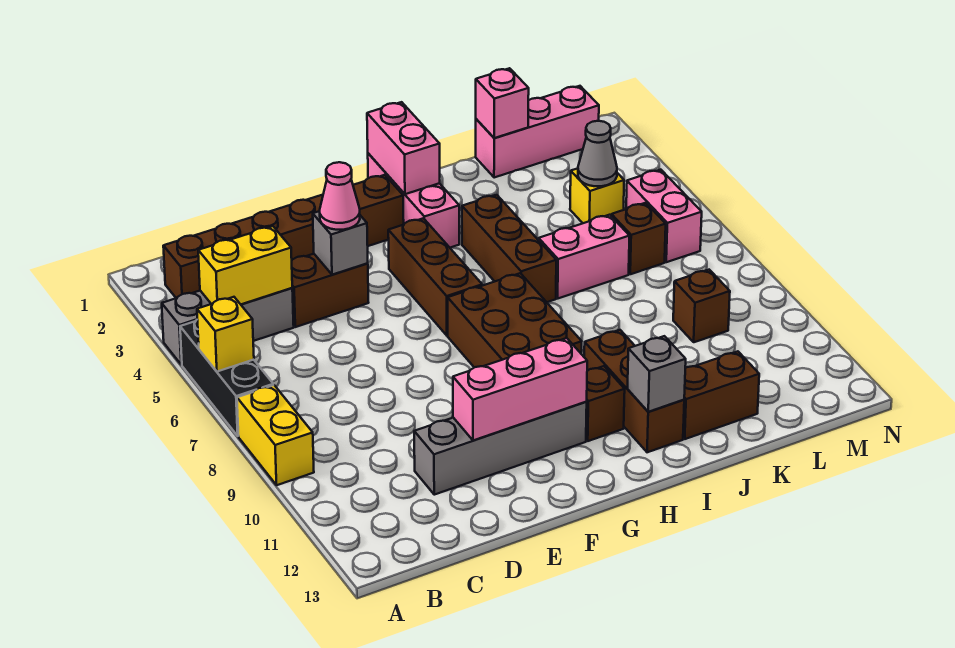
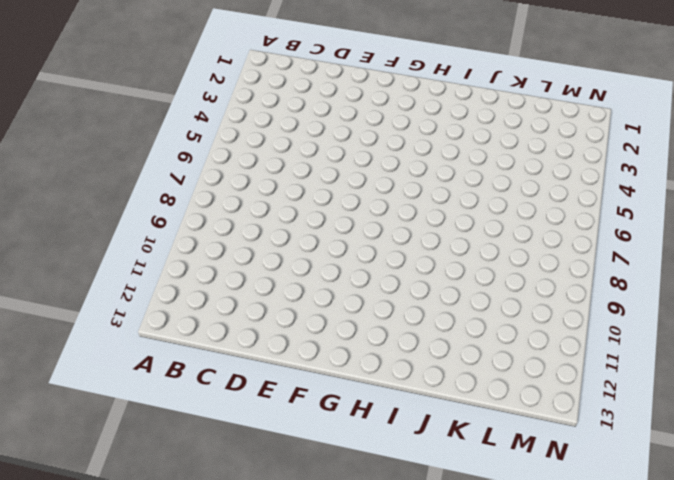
none -> grey brick A4:C4 level 1
none -> black brick A5:A7 level 1
none -> yellow brick A8:A9 level 1

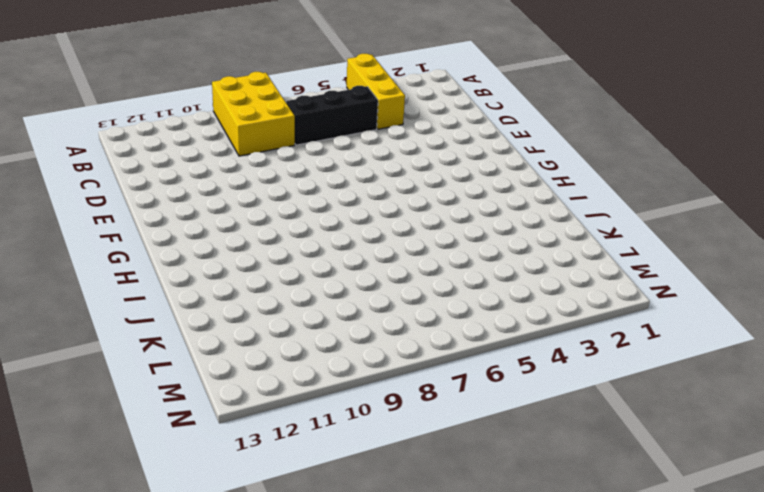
yellow brick A4:C4 level 1 -> grey brick A4:C4 level 1
yellow brick A8:C9 level 1 -> yellow brick A8:A9 level 1
black brick C5:C7 level 1 -> black brick A5:A7 level 1
none -> brown brick B2:G2 level 1
none -> brown brick D4:E4 level 1
none -> grey brick D11:G11 level 1

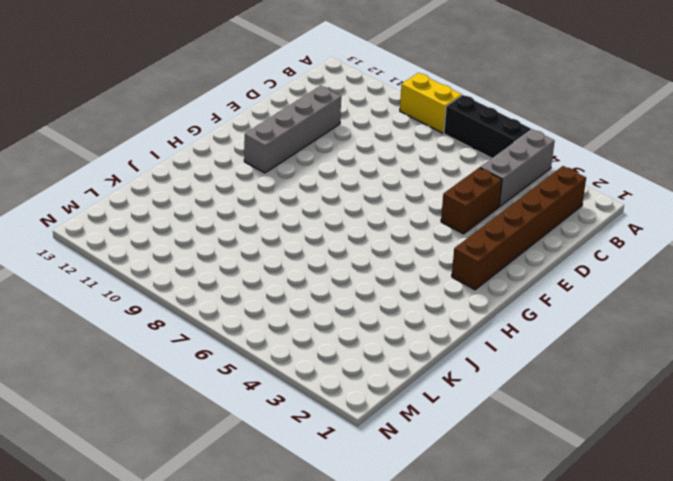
none -> brown brick G4:G6 level 1
none -> brown brick G7:H9 level 1
none -> pink brick H1:H3 level 1

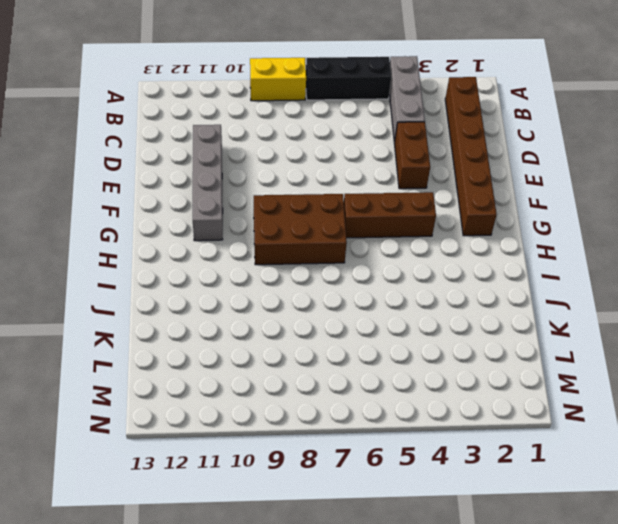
none -> pink brick H1:H3 level 1
none -> brown brick H11 level 1
none -> brown brick I4:I6 level 1

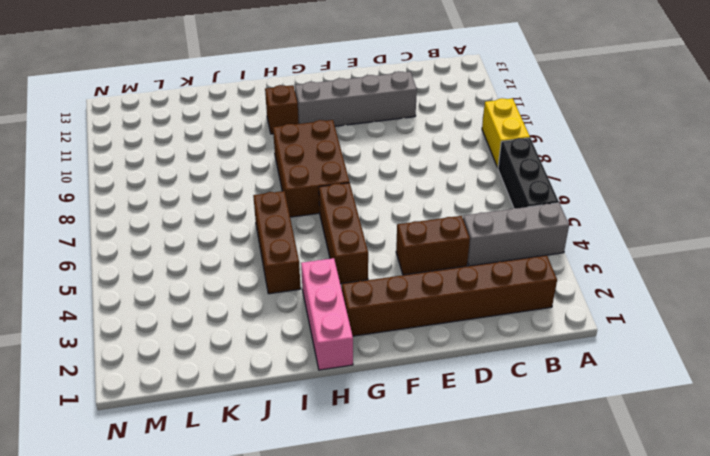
none -> brown brick I10:I12 level 1
none -> pink brick J6:K6 level 1
none -> brown brick J12:K12 level 1

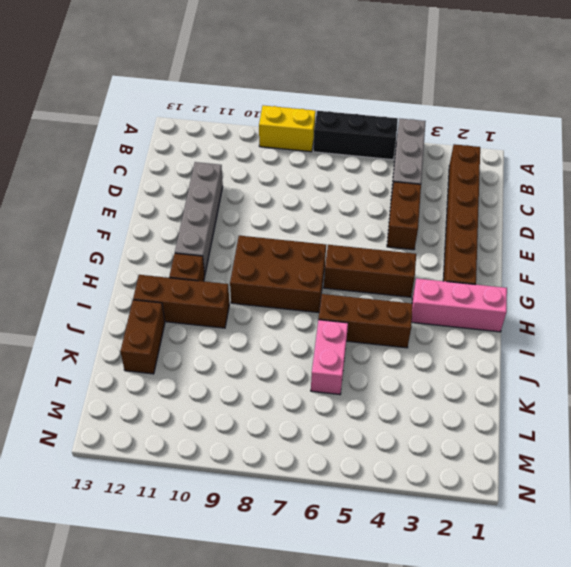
none -> pink brick K1:M1 level 1
none -> yellow brick L4 level 1
none -> brown brick L6 level 1

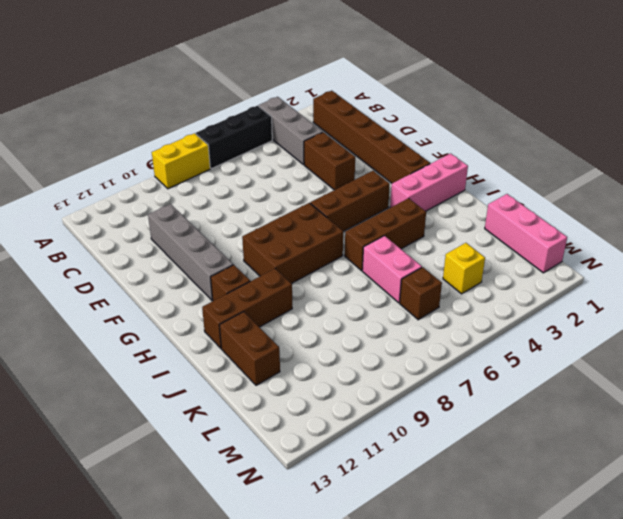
none -> brown brick L9 level 1
none -> pink brick M5:M6 level 1
none -> yellow brick A6 level 2

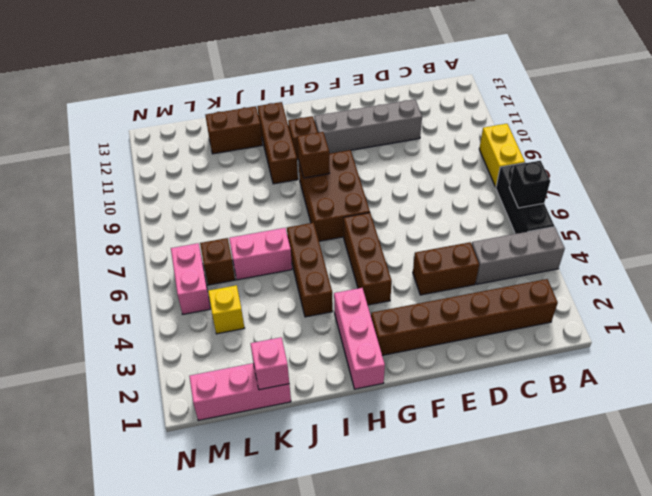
black brick A6 level 2 -> yellow brick A6 level 2
brown brick H9 level 2 -> brown brick L9 level 1
none -> yellow brick B4:C4 level 2
none -> grey brick E4 level 2
none -> pink brick E11:G11 level 2

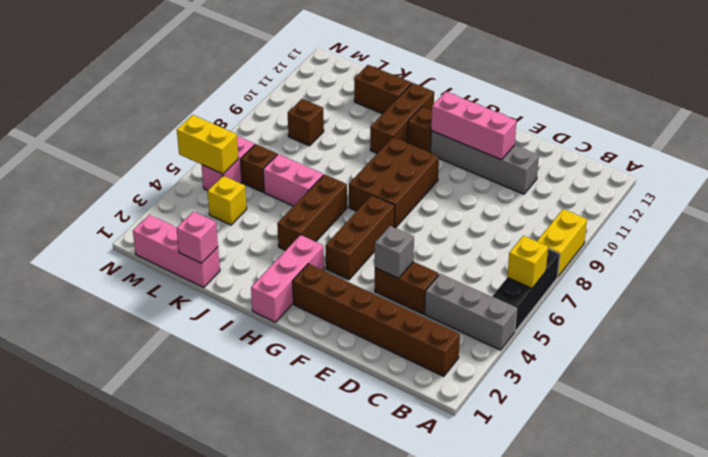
yellow brick M5:N5 level 2 -> yellow brick B4:C4 level 2
none -> pink brick H1:H2 level 2
none -> grey brick I12 level 2
none -> grey cone L4 level 2

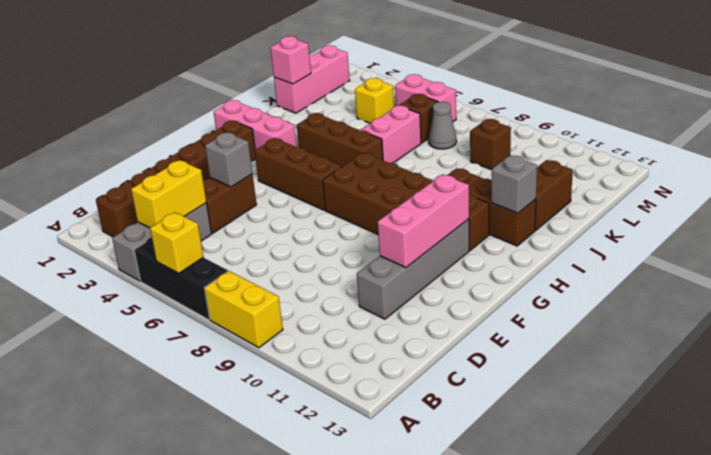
grey cone L7 level 1 -> grey cone L4 level 2
none -> pink brick H1:H2 level 2
none -> pink cone E4 level 3

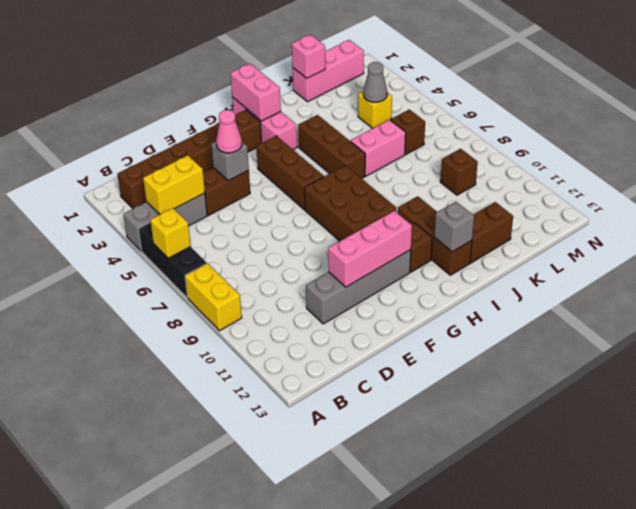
none -> pink brick M5:M6 level 1

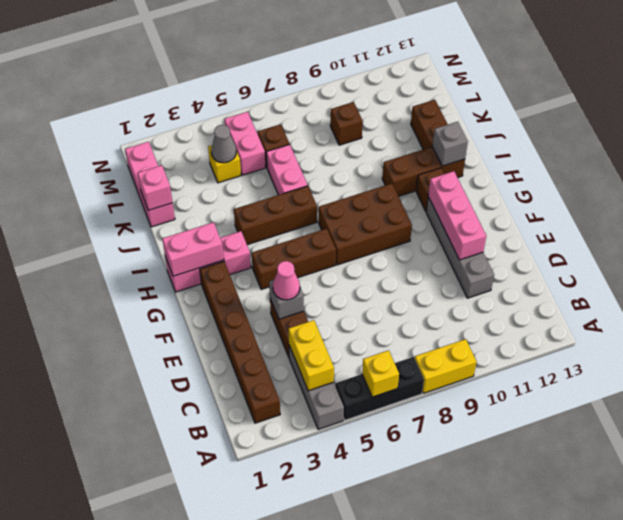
pink brick L5:M5 level 1 -> pink brick M5:M6 level 1

